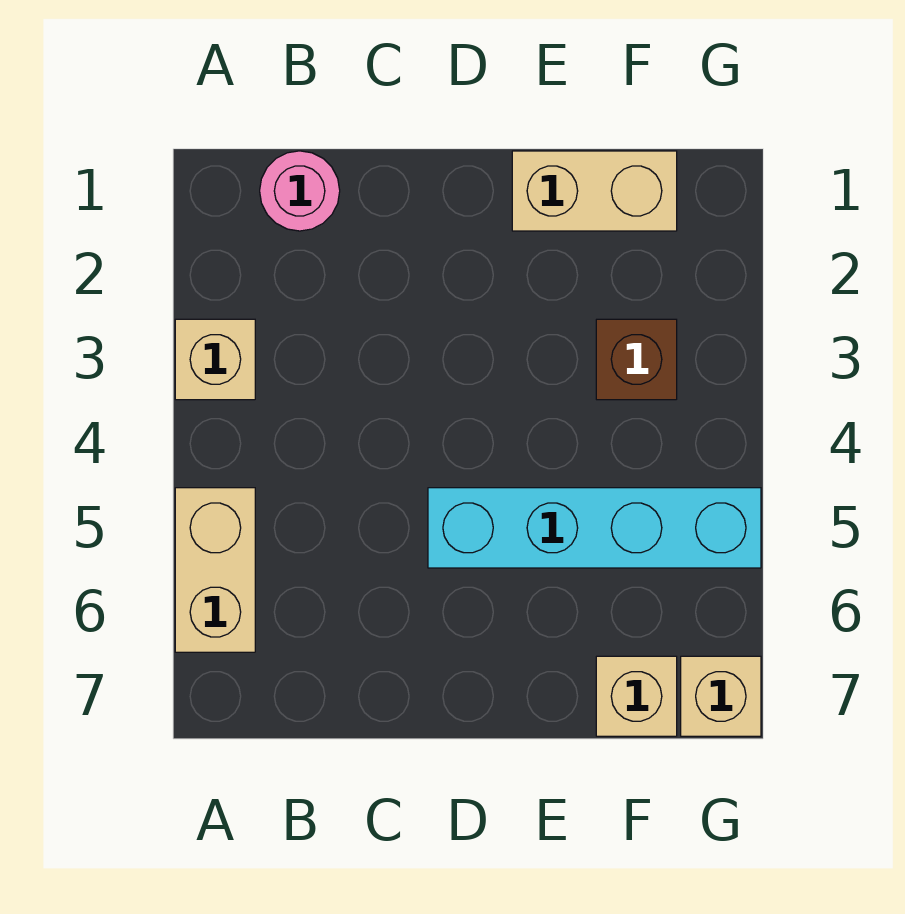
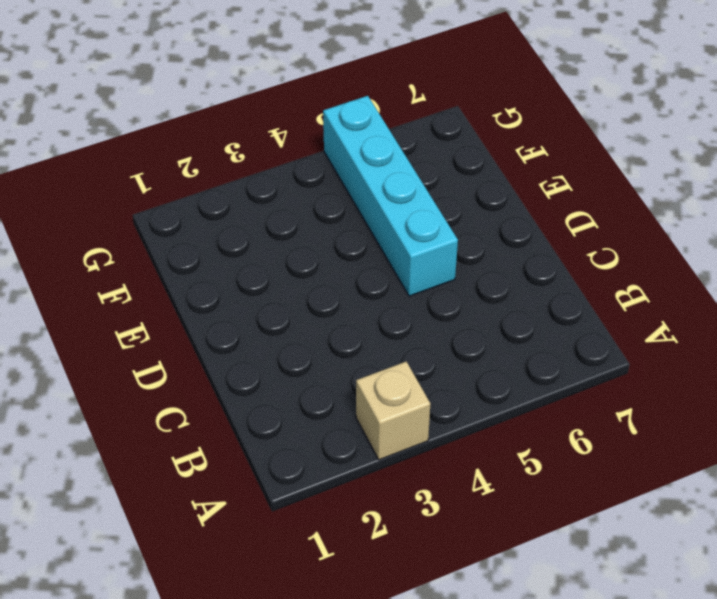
none -> tan brick A5:A6 level 1
none -> pink round brick B1 level 1

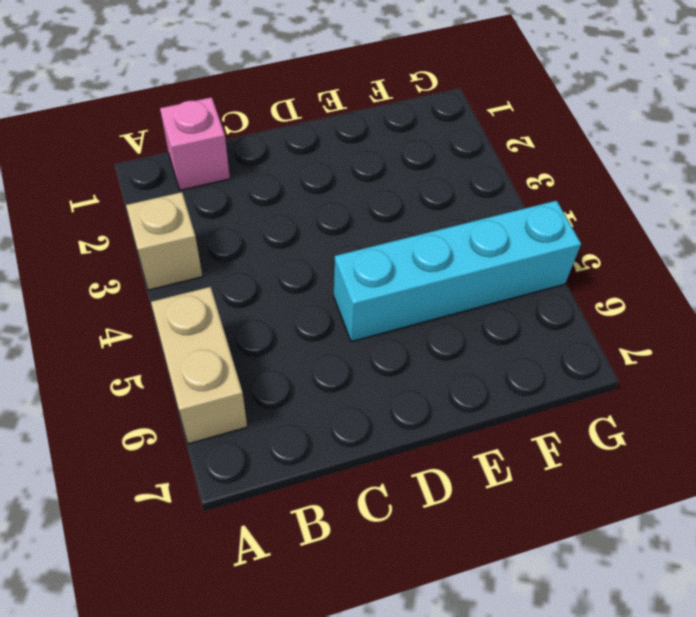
pink brick B1 level 1 -> pink round brick B1 level 1
none -> tan brick E1:F1 level 1
none -> brown brick F3 level 1

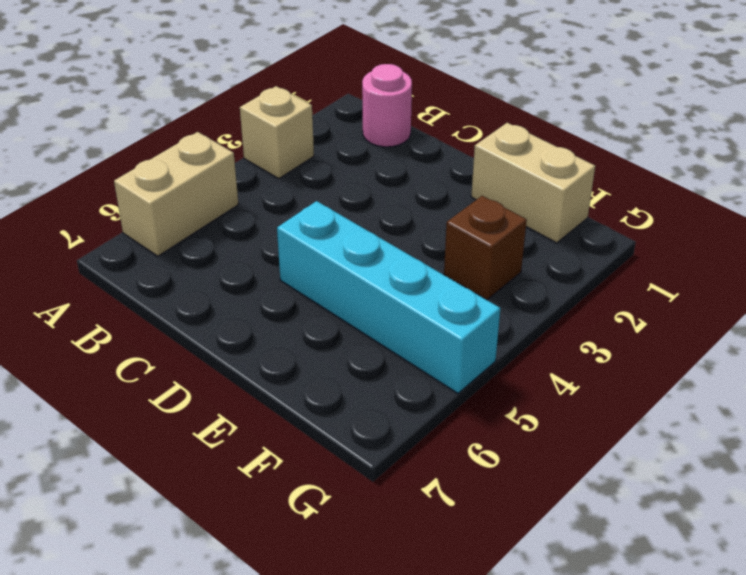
none -> tan brick F7 level 1
none -> tan brick G7 level 1

